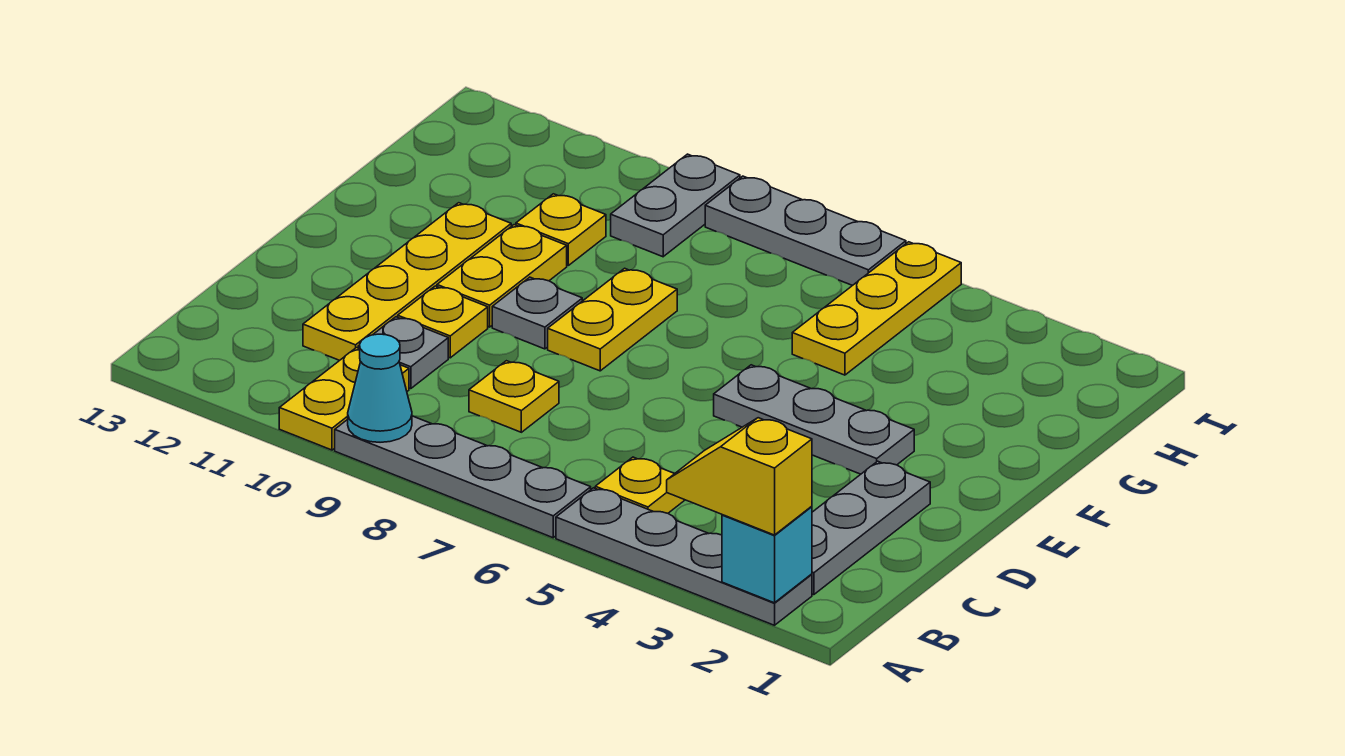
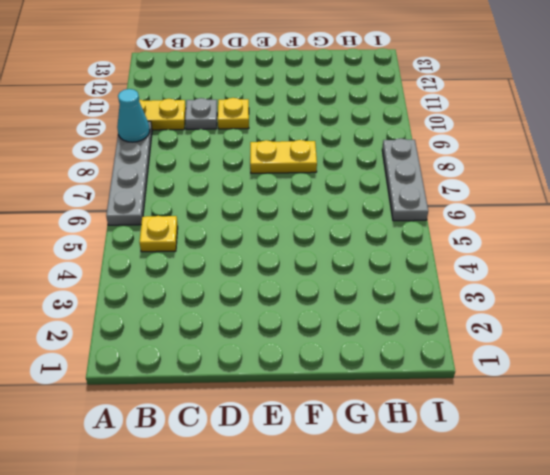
none -> grey plate A2:A5 level 1
none -> grey plate B2:D2 level 1
none -> yellow plate C8 level 1

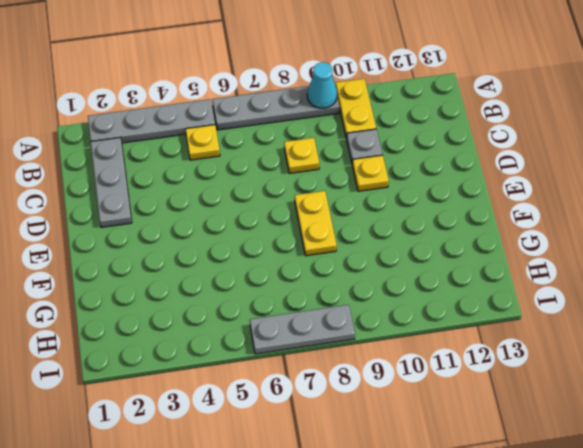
none -> yellow plate C11:F11 level 1
none -> grey plate E3:E5 level 1
none -> grey plate E9 level 1

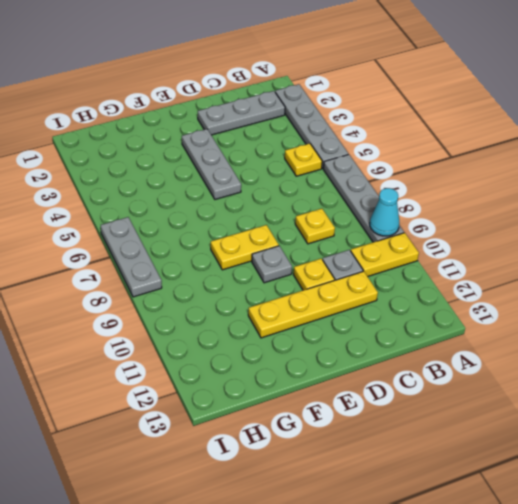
none -> yellow plate E10:F10 level 1
none -> yellow plate G5:I5 level 1
none -> yellow plate G10 level 1

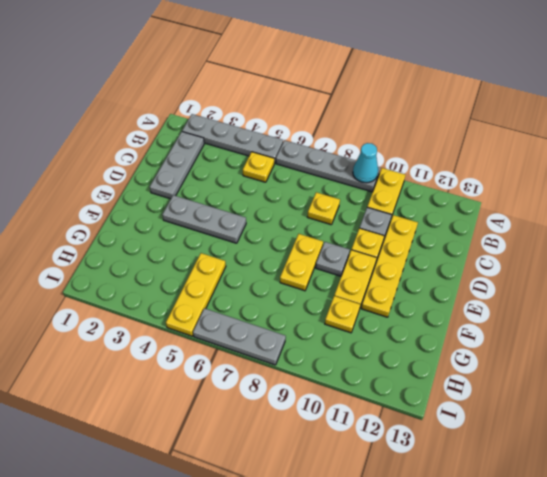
none -> grey plate H9:I9 level 1
none -> cyan brick A2 level 2
none -> yellow slope A2:A3 level 3 top 2

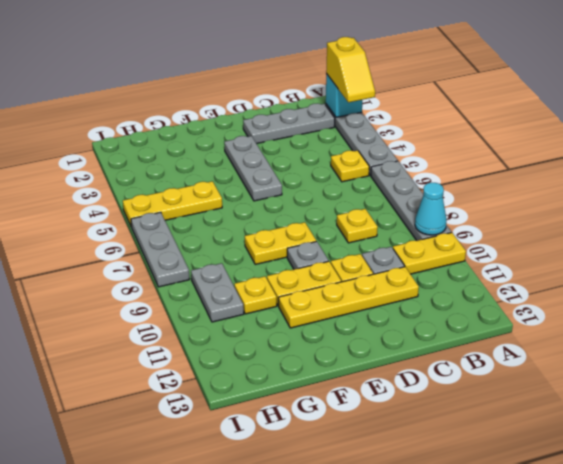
grey plate H9:H10 level 1 -> grey plate H9:I9 level 1

